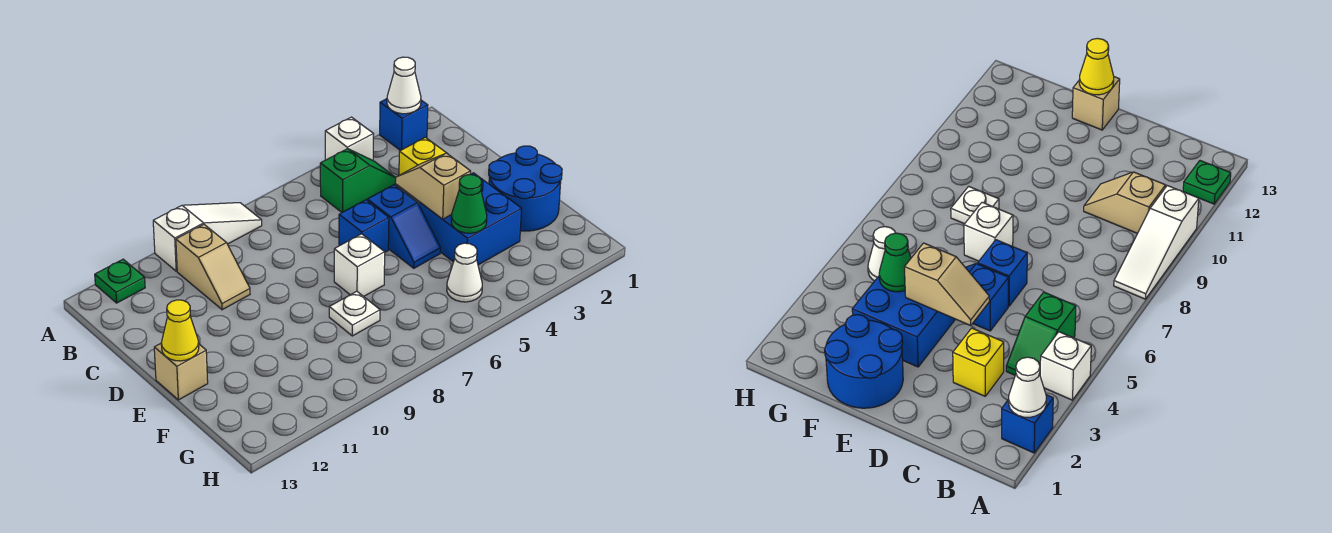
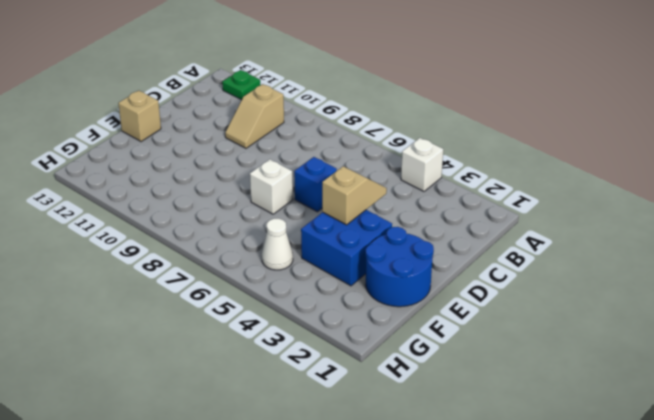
none -> blue brick A2 level 1
none -> white slope A8:A10 level 1 top 10
none -> green slope B4:B5 level 1 top 5

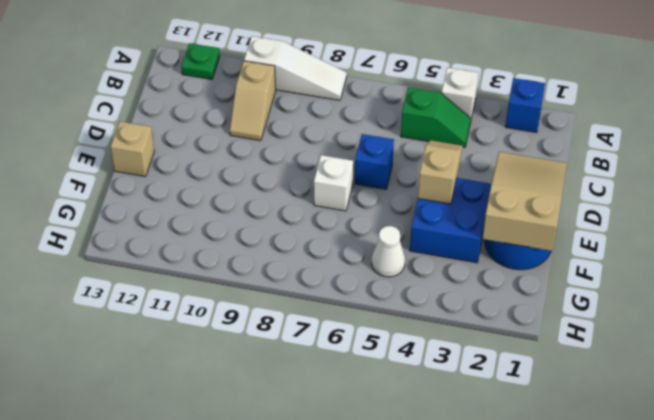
tan slope D1:F2 level 2 top F -> none
none -> yellow brick C3 level 1
none -> blue slope D5:E5 level 1 top D
none -> white plate F8 level 1

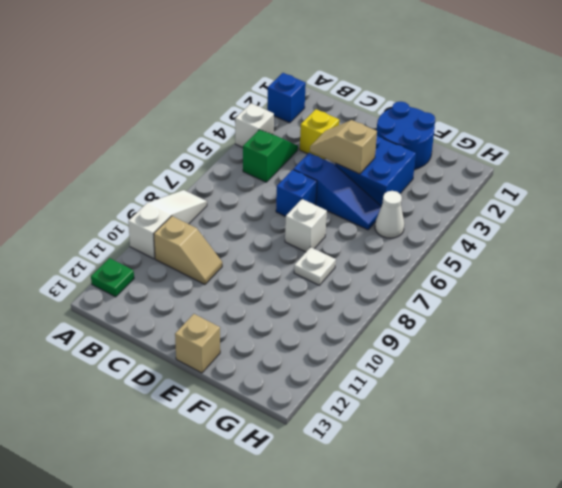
blue slope D5:F5 level 1 top D -> blue slope D5:E5 level 1 top D
none -> white cone A2 level 2
none -> yellow cone E13 level 2
none -> green cone F4 level 2

